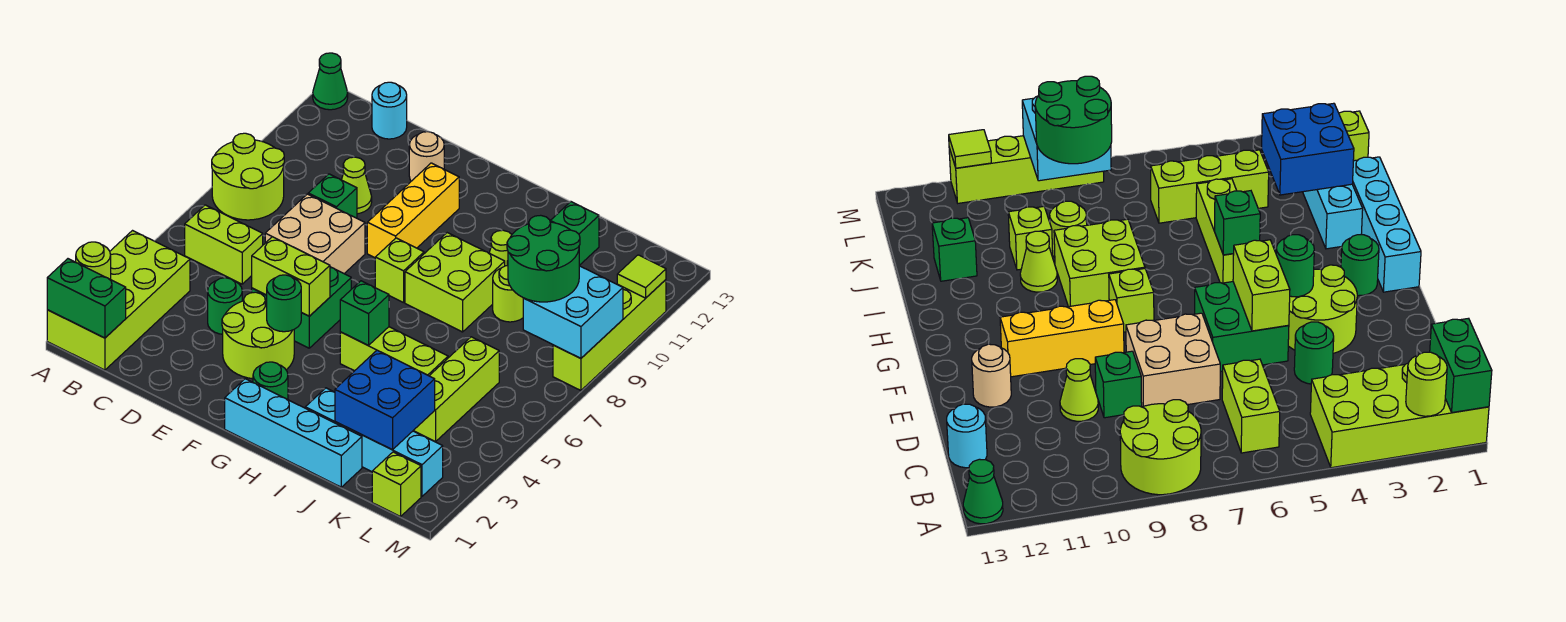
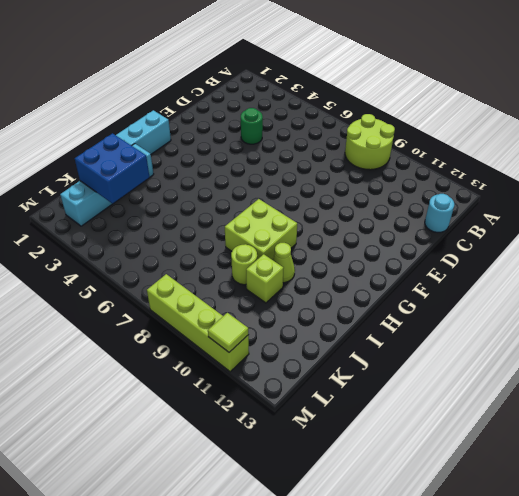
none -> lime brick A1:B4 level 1
none -> green cone A13 level 1
none -> lime brick B6:C6 level 1
none -> tan brick D7:E8 level 1

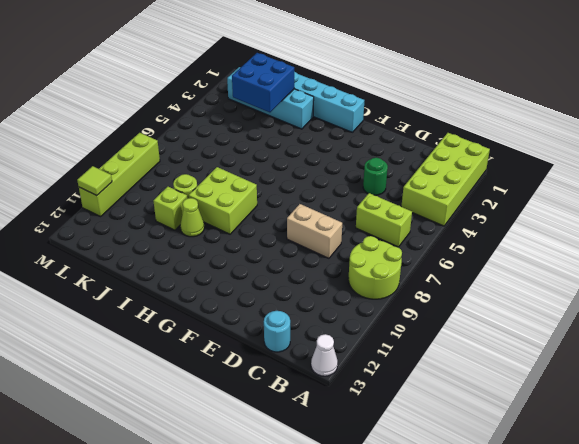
white cone A13 level 1 -> green cone A13 level 1
tan brick D8:E8 level 1 -> tan brick D7:E8 level 1
none -> green brick D9 level 1
none -> lime cone D10 level 1
none -> lime round brick E3:F4 level 1
none -> green brick E5:F6 level 1

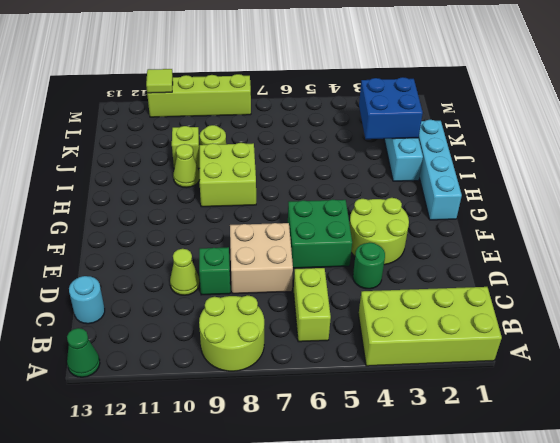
none -> tan round brick E12 level 1
none -> yellow brick F9:F11 level 1
none -> green round brick G2 level 1
none -> lime brick G8 level 1

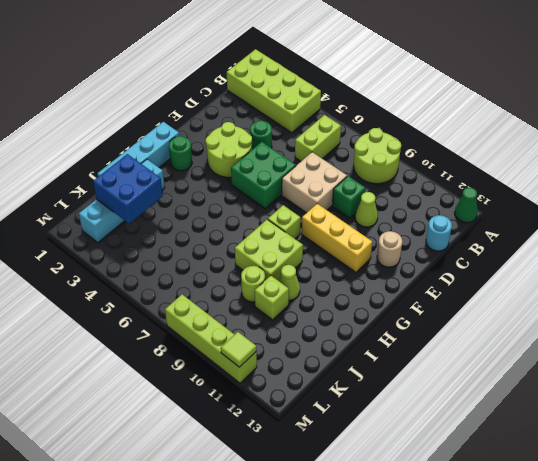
none -> lime brick H5:J5 level 1
none -> green brick J12 level 1
none -> lime brick K4:K6 level 1
none -> lime brick L1 level 1

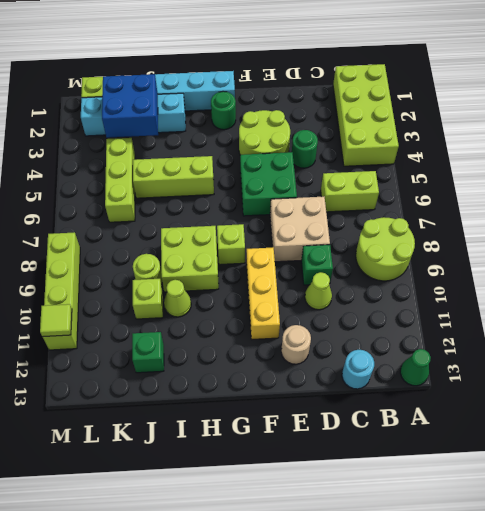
none -> green brick A1:B1 level 2
none -> lime round brick A2 level 2
none -> lime brick E5:F5 level 2
none -> green round brick F4 level 2

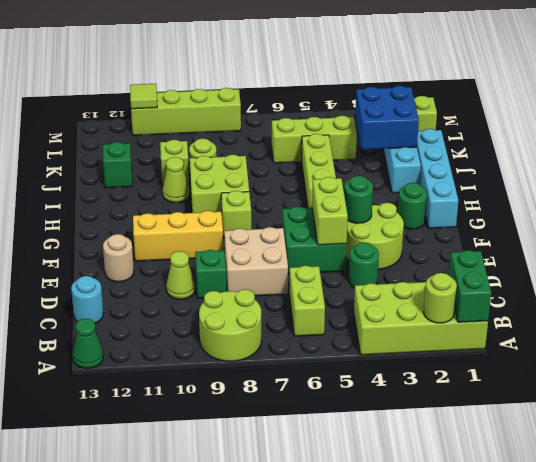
none -> green brick H5 level 2
none -> cyan brick L8:M9 level 2
none -> green round brick K8:L9 level 3

